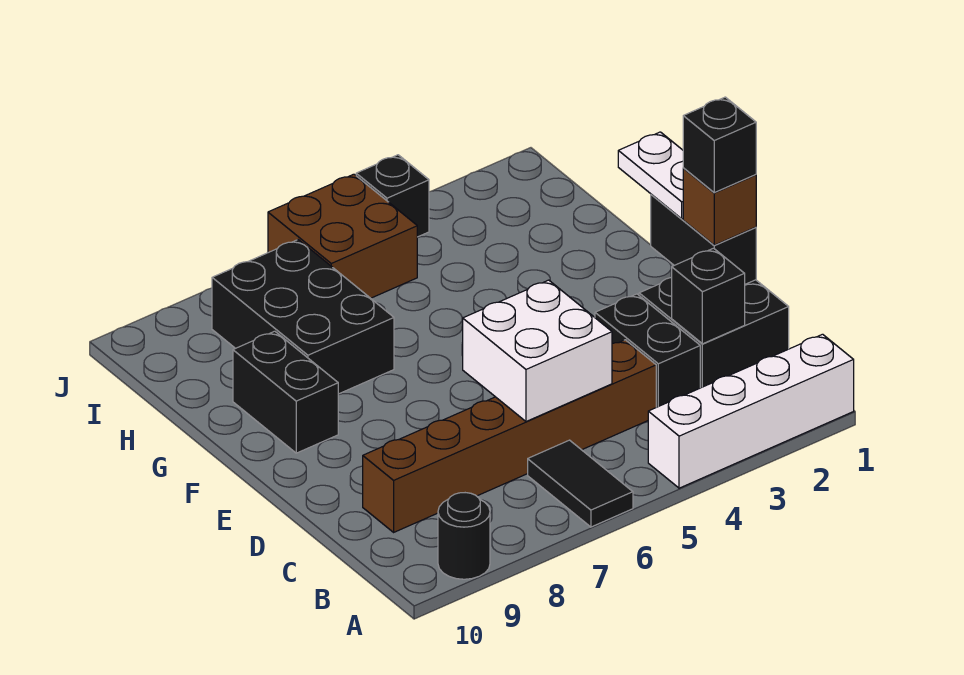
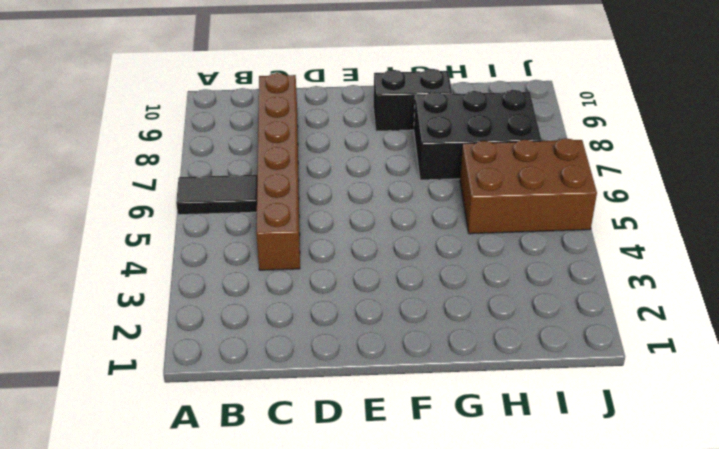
brown brick H5:J6 level 1 -> brown brick I5:J6 level 1
none -> white brick A1:A4 level 1
none -> black round brick A9 level 1
none -> black brick C1:D2 level 1

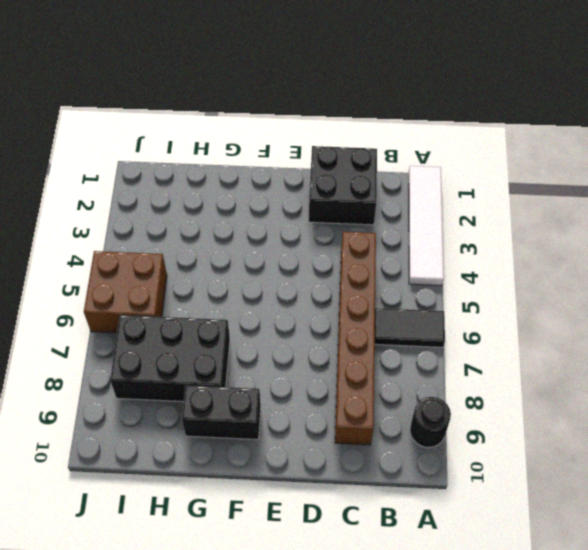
white tile A1:A4 level 1 -> white brick A1:A4 level 1
none -> black brick C3:D3 level 1
none -> black brick J4 level 1
none -> black brick C2 level 2

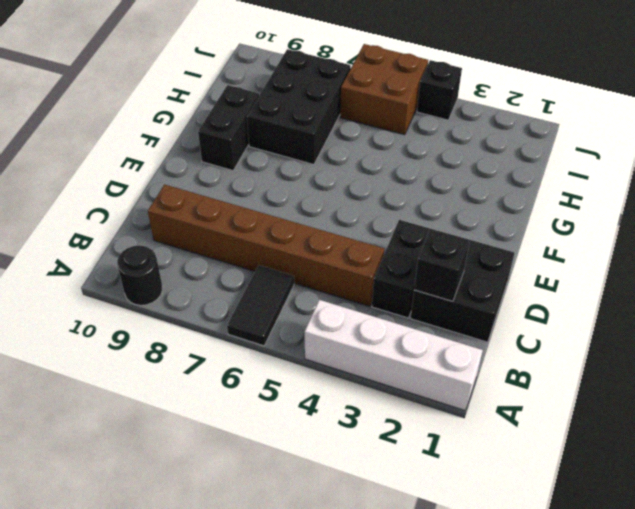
none -> white brick C5:D6 level 2
none -> black brick D1:E1 level 2
none -> brown brick D1 level 3

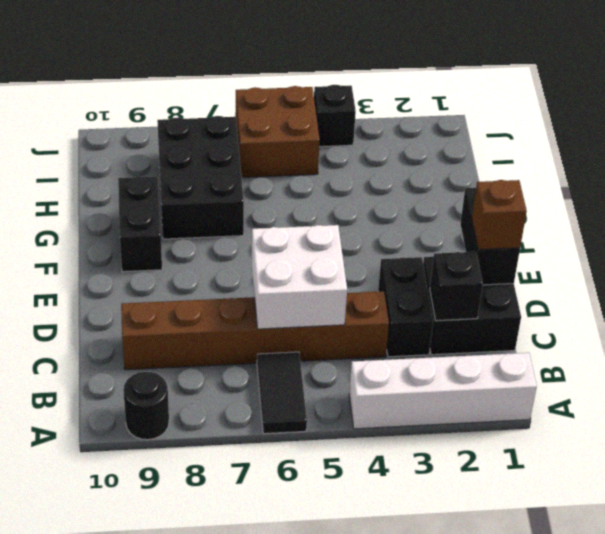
none -> white plate E1:F1 level 3
none -> black brick D1 level 4

